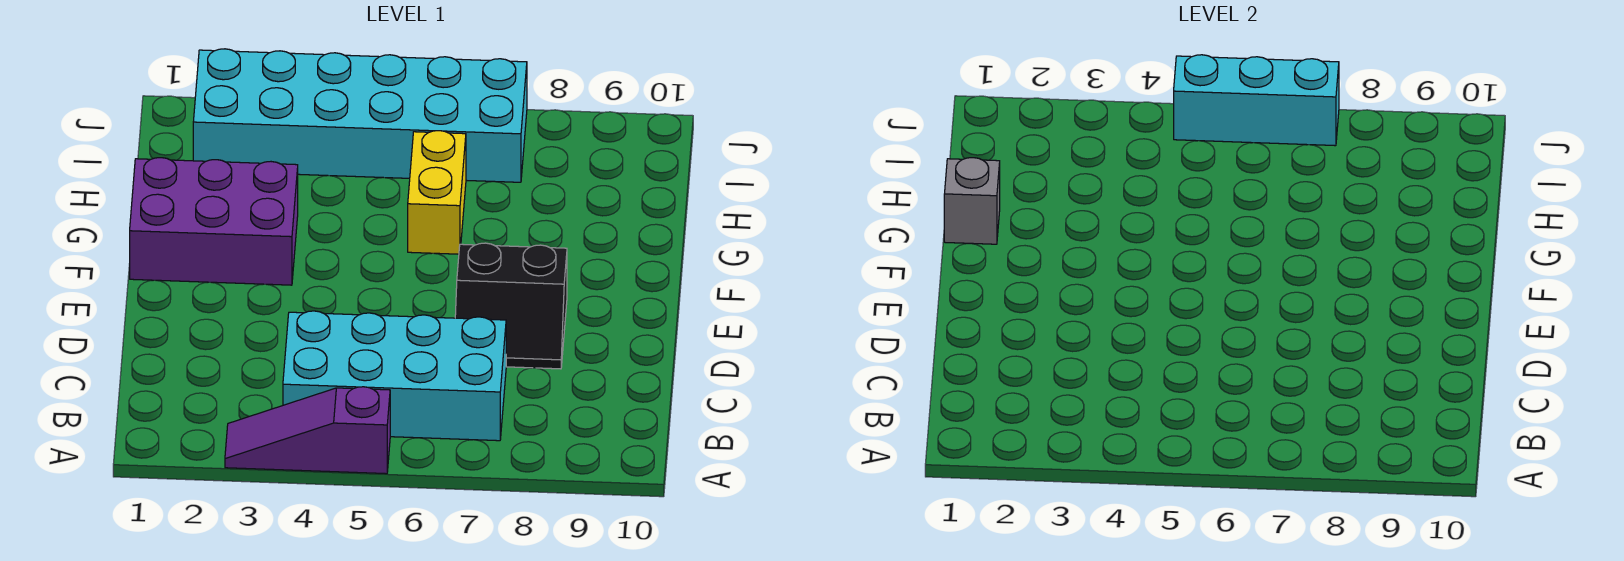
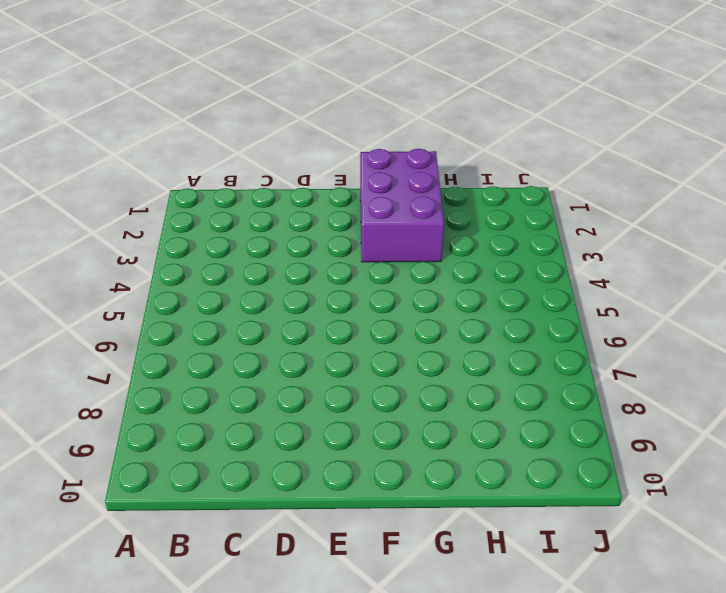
none -> purple slope A3:A5 level 1 top 5
none -> cyan brick B4:C7 level 1

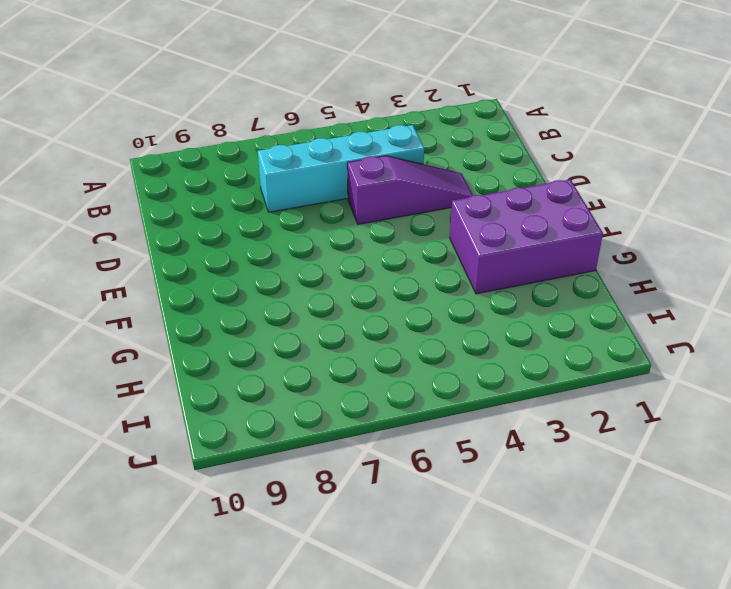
cyan brick C4:C7 level 1 -> cyan brick B4:C7 level 1
purple slope D3:D5 level 1 top 5 -> purple slope A3:A5 level 1 top 5
none -> black slope D7:E8 level 1 top E
none -> yellow brick G6:H6 level 1

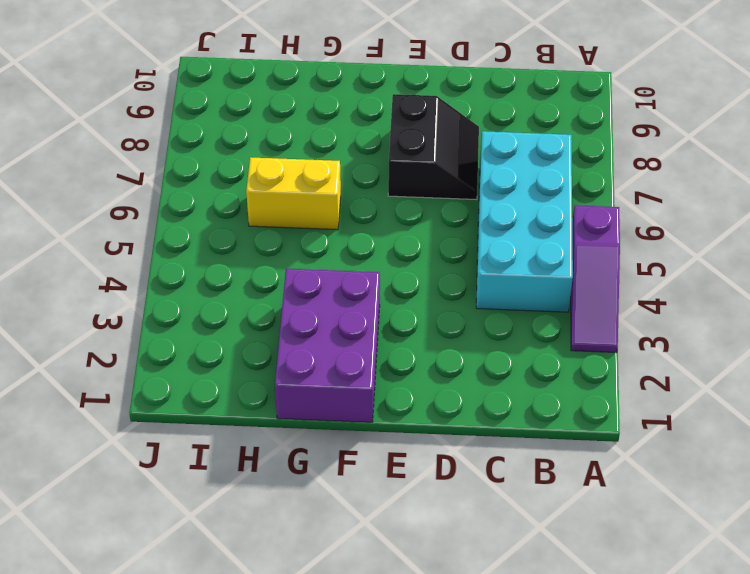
none -> cyan brick I2:J7 level 1
none -> grey brick G1 level 2

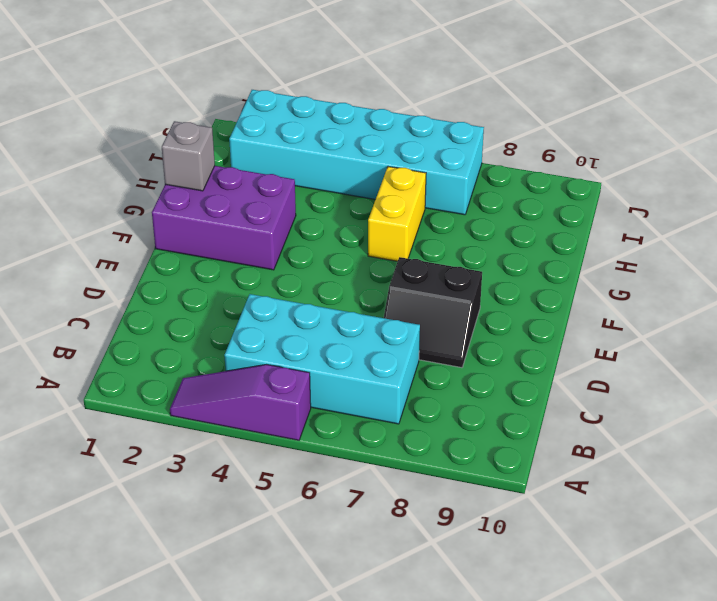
none -> cyan brick J5:J7 level 2

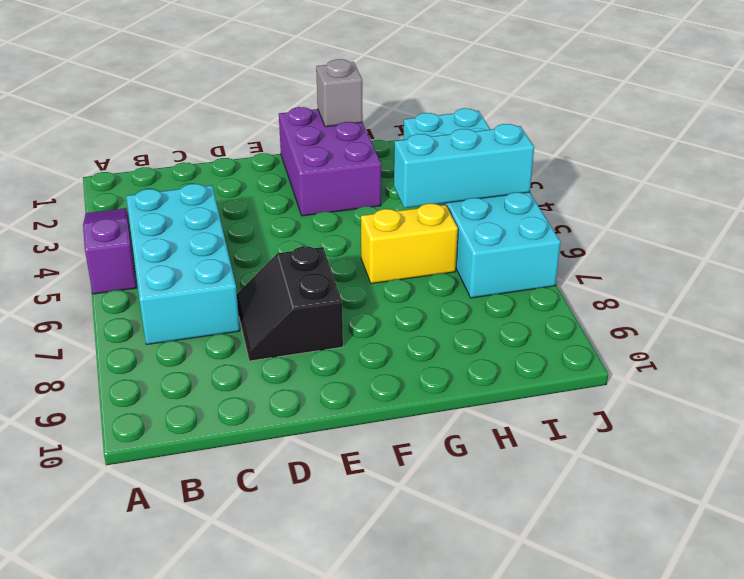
cyan brick H5:J5 level 2 -> cyan brick J5:J7 level 2

